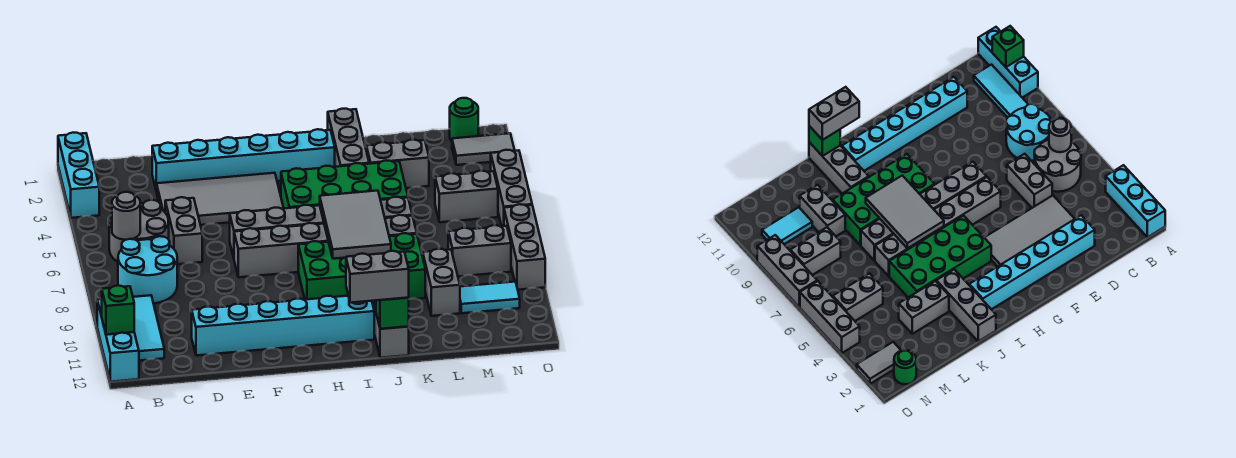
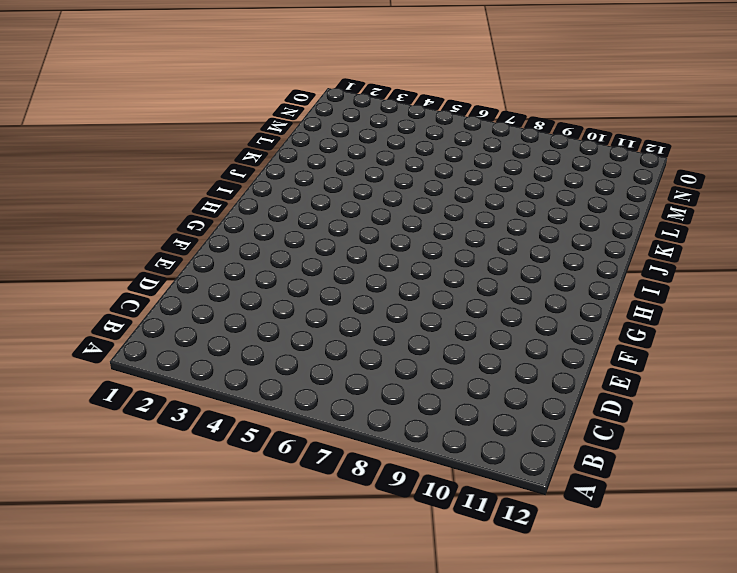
none -> cyan brick A1:A3 level 1
none -> cyan brick A10:A12 level 1
none -> grey round brick B5:C6 level 1

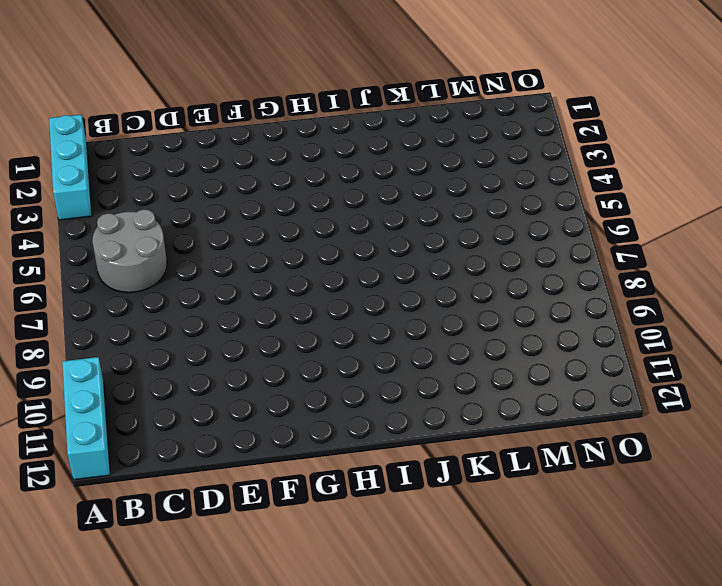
none -> cyan round brick B7:C8 level 1
none -> cyan tile B9:B11 level 1
none -> cyan brick D2:I2 level 1

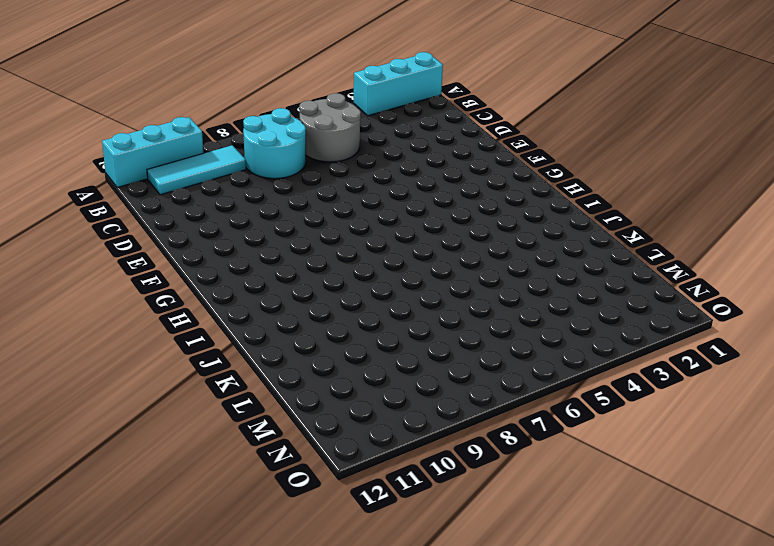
none -> cyan brick D2:I2 level 1
none -> grey tile D3:G4 level 1
none -> grey brick D5:D6 level 1

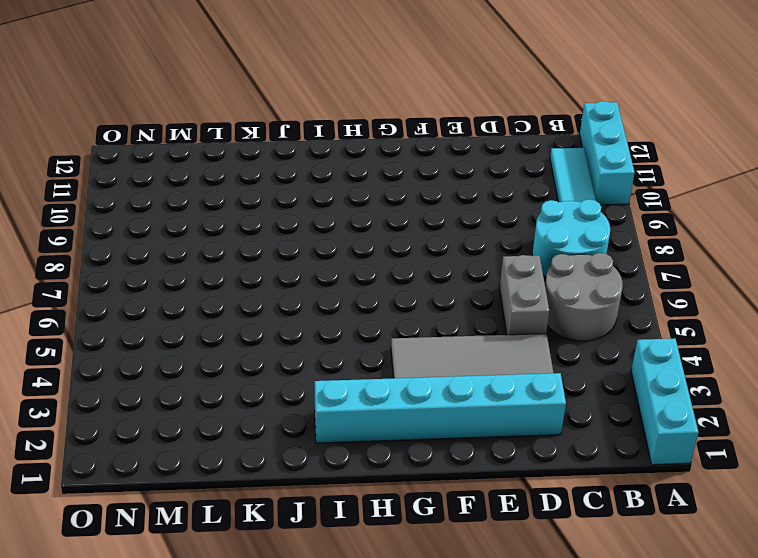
none -> cyan brick D11:I11 level 1
none -> grey brick F6:K6 level 1
none -> grey brick F7:K7 level 1

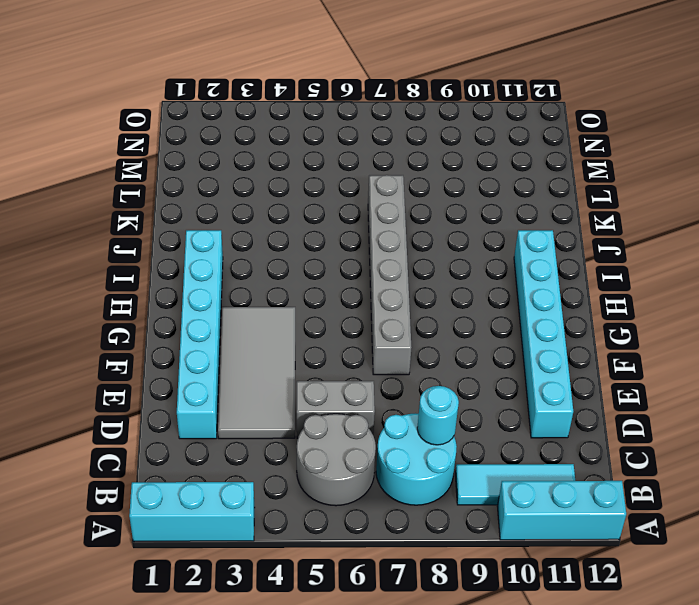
cyan round brick C8 level 2 -> none
none -> grey brick F6:K6 level 1
none -> green brick H4:K5 level 1
none -> green brick H8:K9 level 1

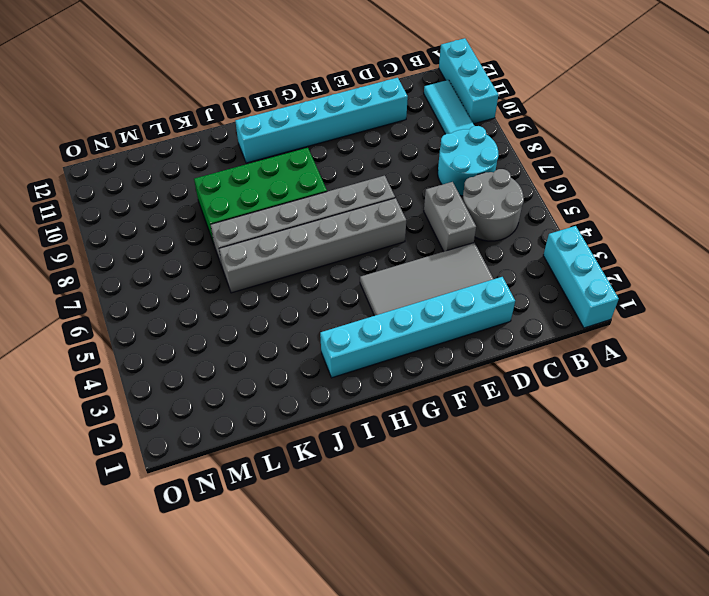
none -> green brick H4:K5 level 1
none -> grey brick J1:J3 level 1
none -> grey brick J10:J12 level 1

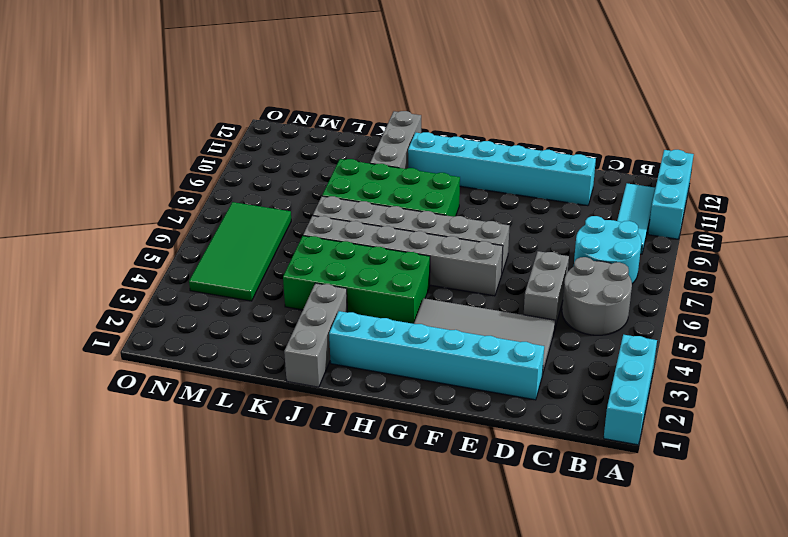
green tile M4:N7 level 1 -> grey brick M5:N5 level 1
none -> grey brick K3:L3 level 1
none -> grey brick L9:L10 level 1
none -> grey brick M8:N8 level 1

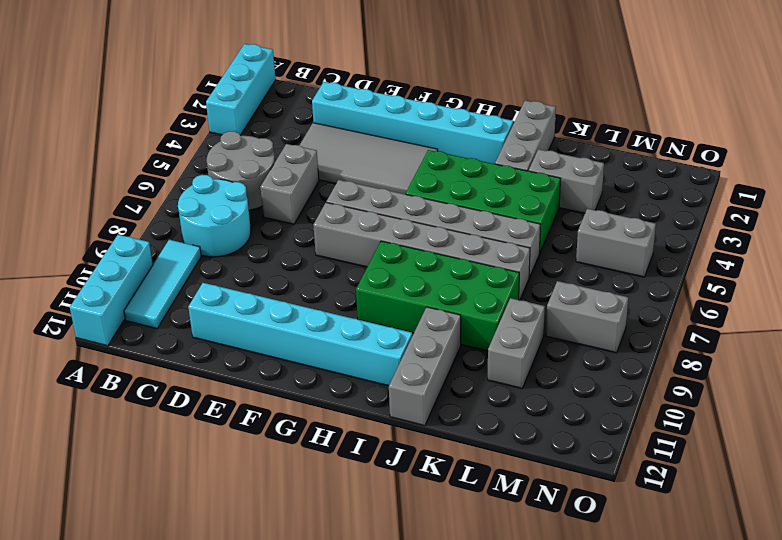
none -> cyan tile M10:N10 level 1
none -> green round brick N1 level 1
none -> grey tile N2:O2 level 1

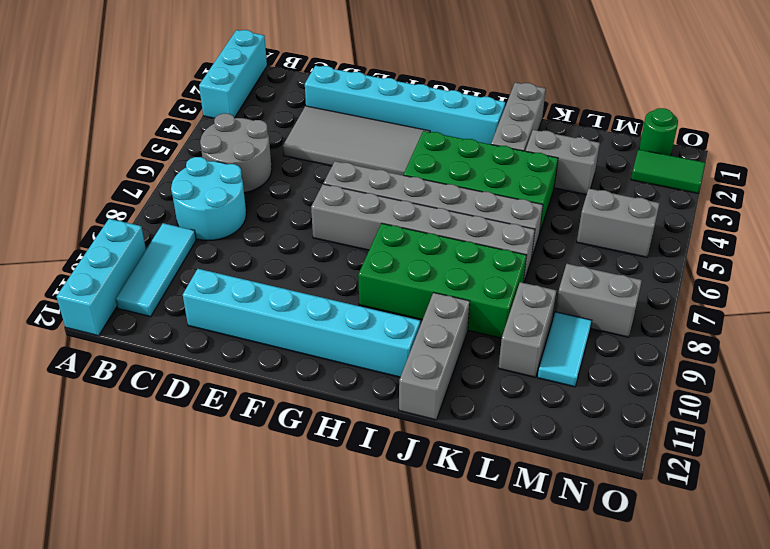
cyan tile M9:M10 level 1 -> cyan tile M10:N10 level 1
green tile N2:O2 level 1 -> grey tile N2:O2 level 1
none -> grey brick D5:D6 level 1
none -> grey brick O4:O6 level 1
none -> grey brick O7:O9 level 1

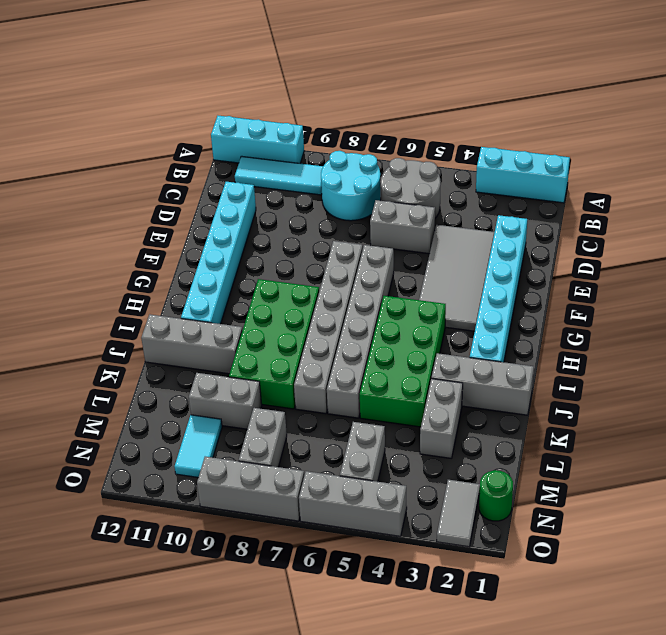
none -> green brick A11 level 2
none -> grey round brick B6 level 2
none -> grey tile I6:J8 level 2

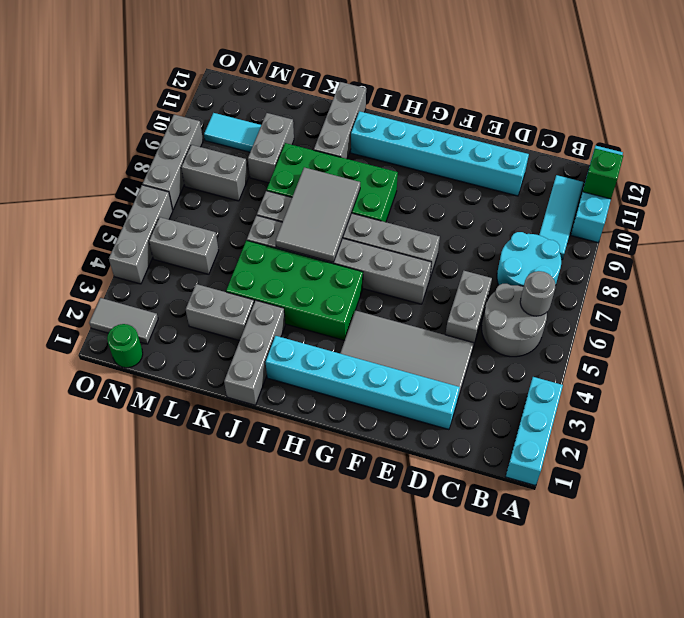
none -> green brick J12 level 2
none -> grey brick I12:J12 level 3

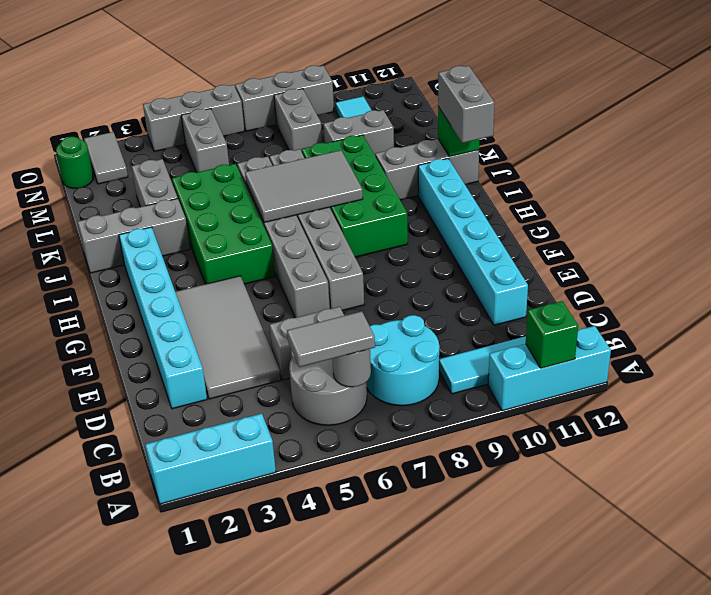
grey tile B5:B6 level 3 -> none

